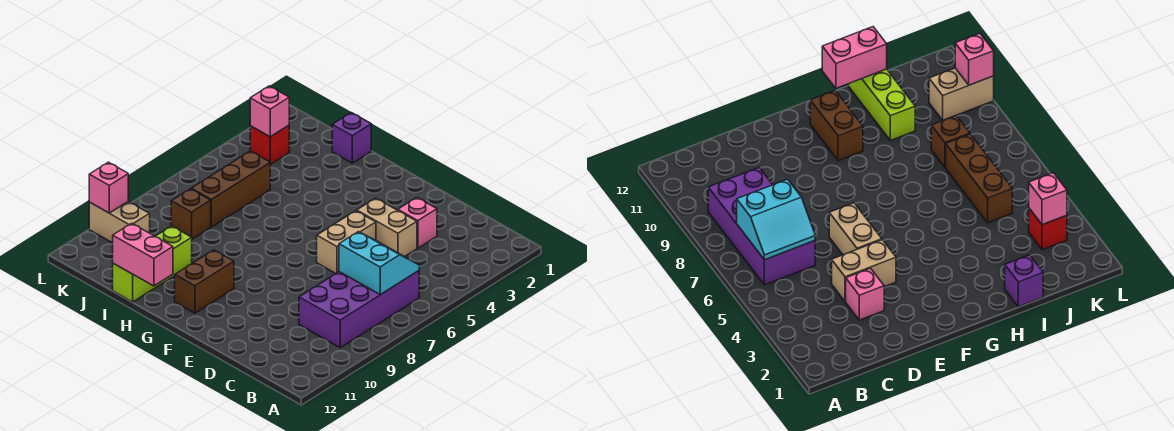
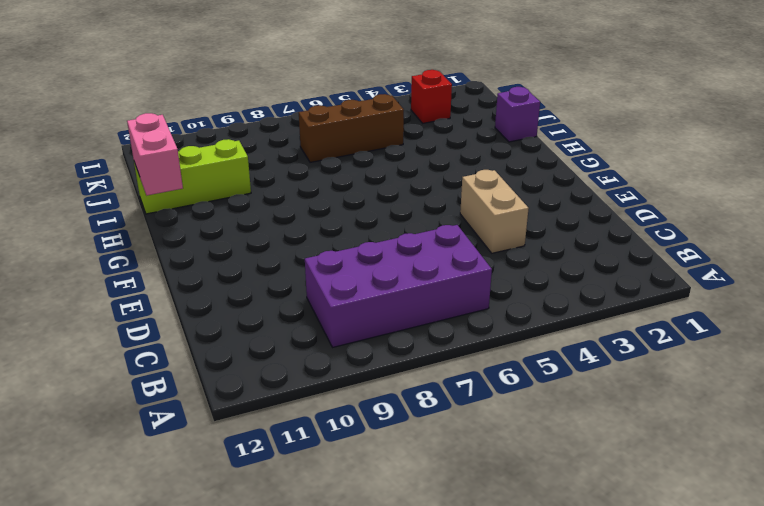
none -> pink brick D3 level 1
none -> tan brick E5:E6 level 1
none -> brown brick G10:G11 level 1

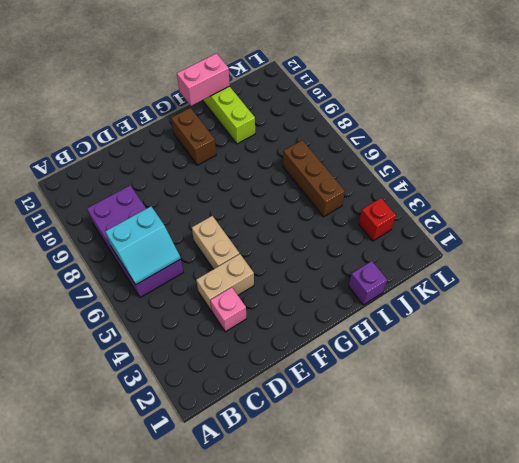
none -> brown brick J8 level 1
none -> tan brick K10:L10 level 1
none -> pink brick K3 level 2

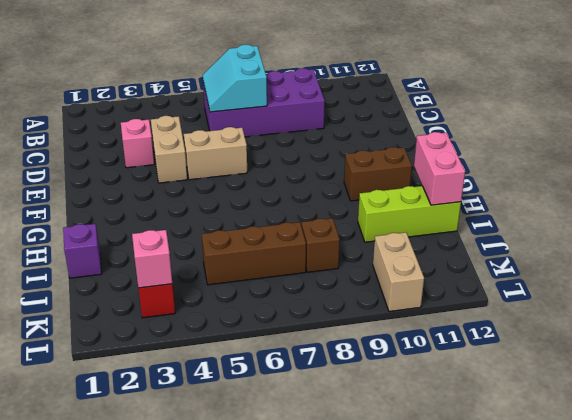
none -> pink brick L10 level 2

